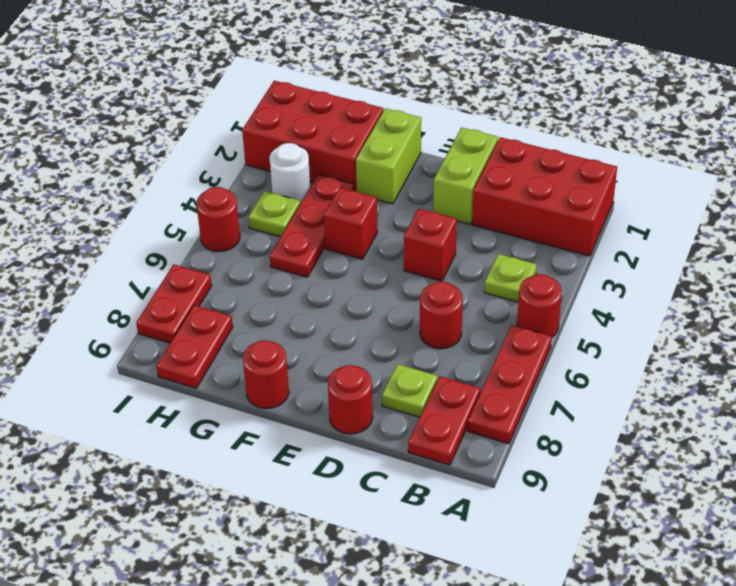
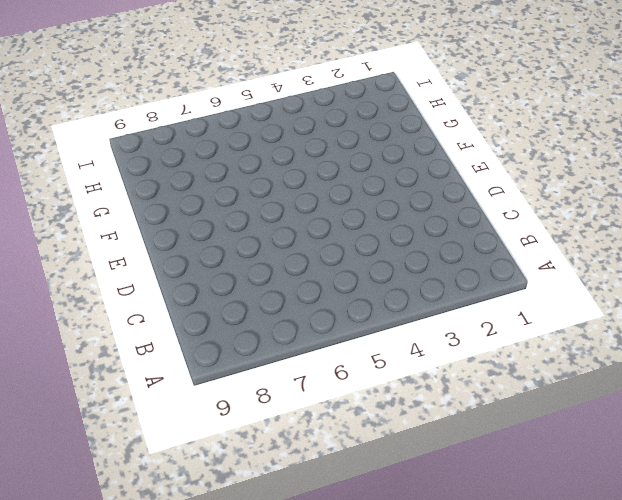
none -> red brick A1:C2 level 1
none -> red round brick A5 level 1
none -> red plate A6:A8 level 1

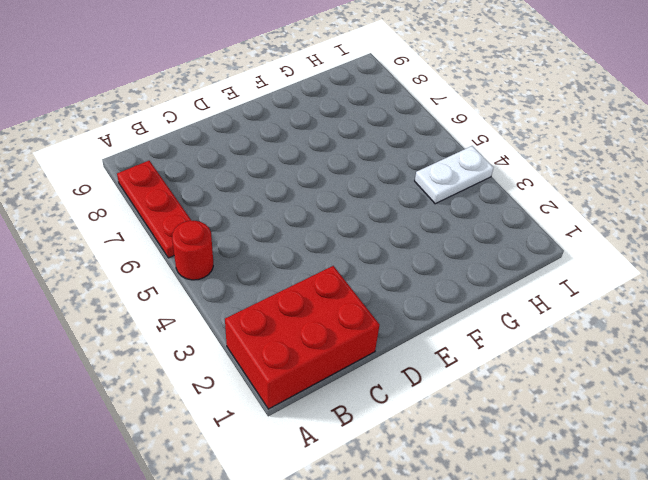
white plate H4:I4 level 1 -> lime plate H4 level 1
none -> lime plate B4 level 1
none -> red plate B8:B9 level 1
none -> red round brick C6 level 1

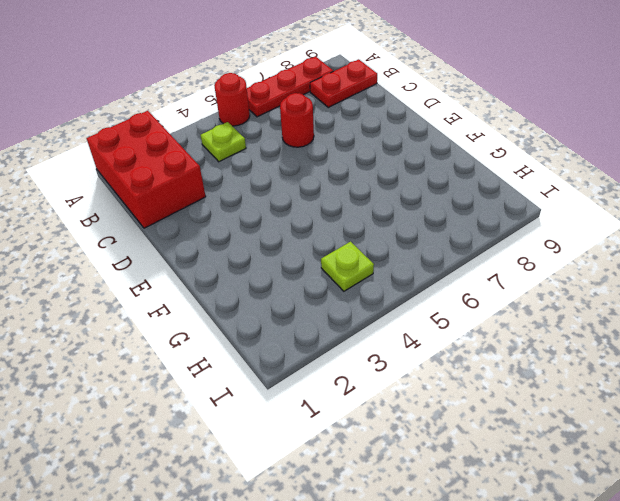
none -> lime plate C8 level 1
none -> lime brick D1:D2 level 1
none -> red brick D4 level 1

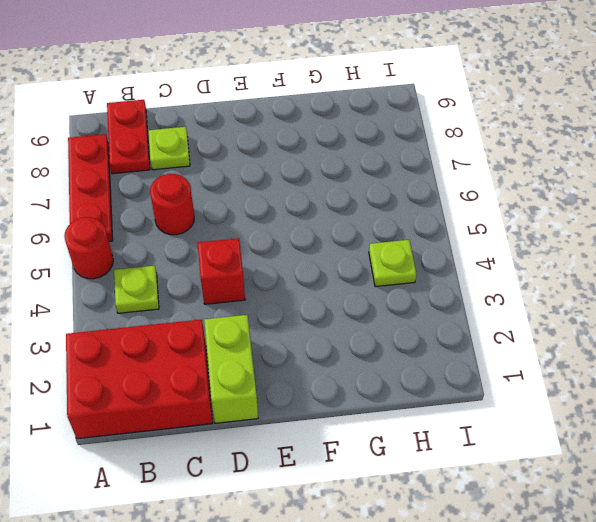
none -> red round brick D9 level 1
none -> lime brick F1:F2 level 1
none -> red brick F4 level 1

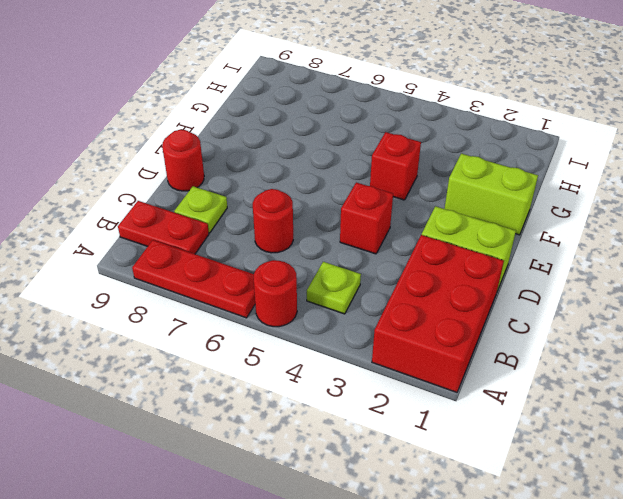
none -> red round brick F9 level 1
none -> red brick G1:I2 level 1
none -> red plate G3:G5 level 1

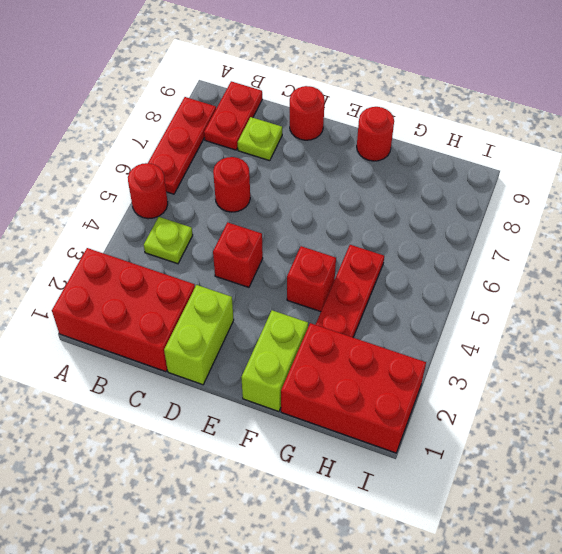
none -> white round brick H3 level 1
none -> lime plate H4 level 1
none -> red plate H8:H9 level 1

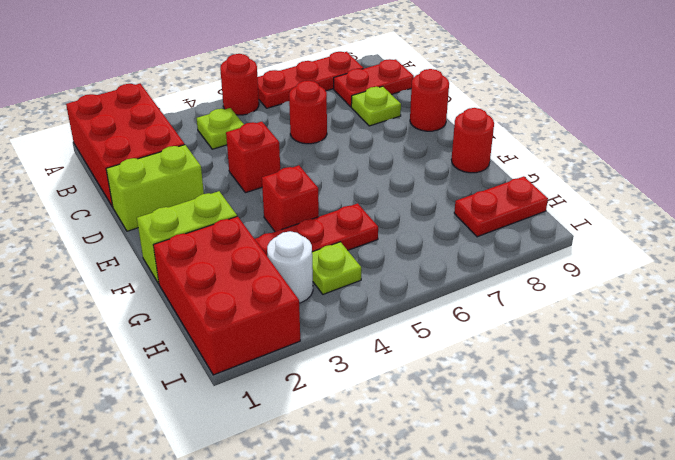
none -> red round brick I5 level 1
none -> red plate I7:I8 level 1

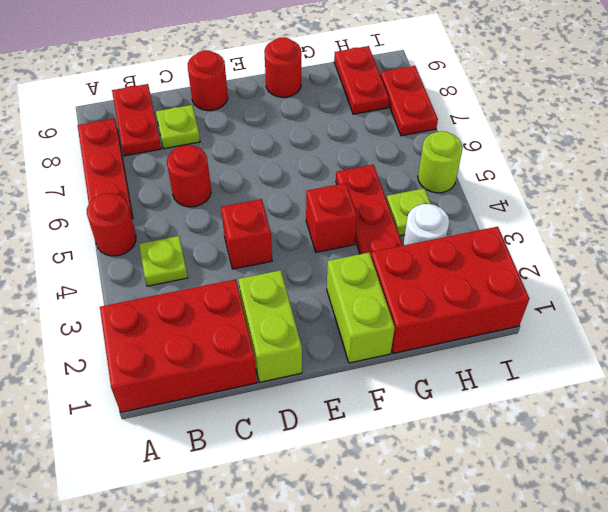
lime round brick I5 level 1 -> red round brick I5 level 1

